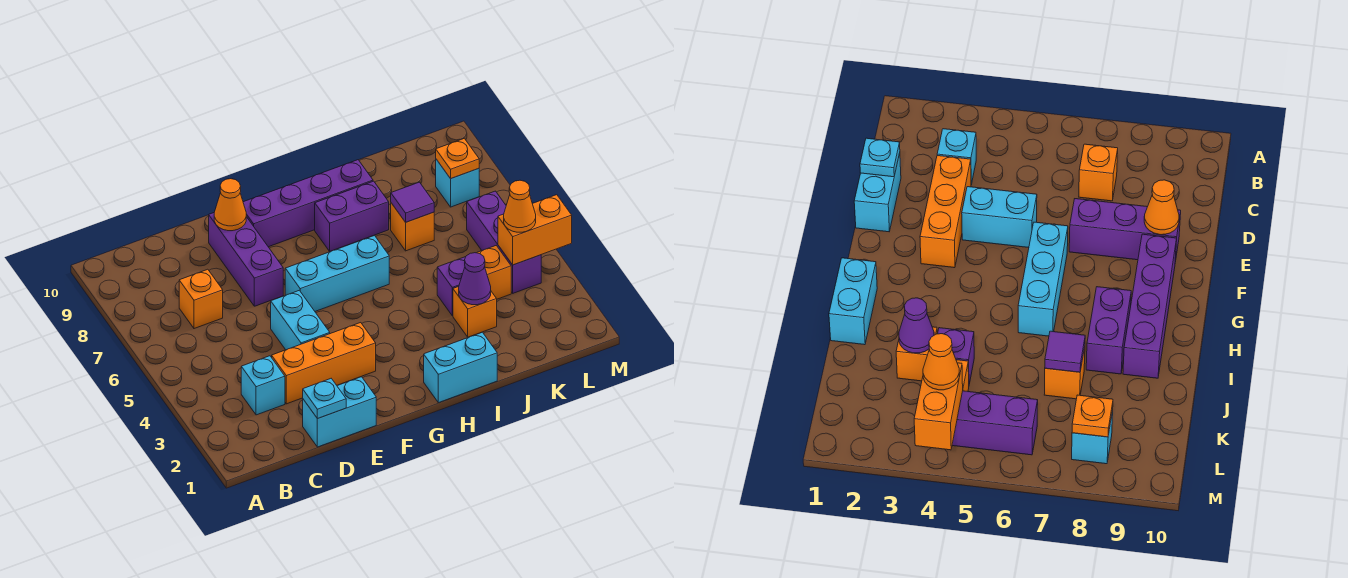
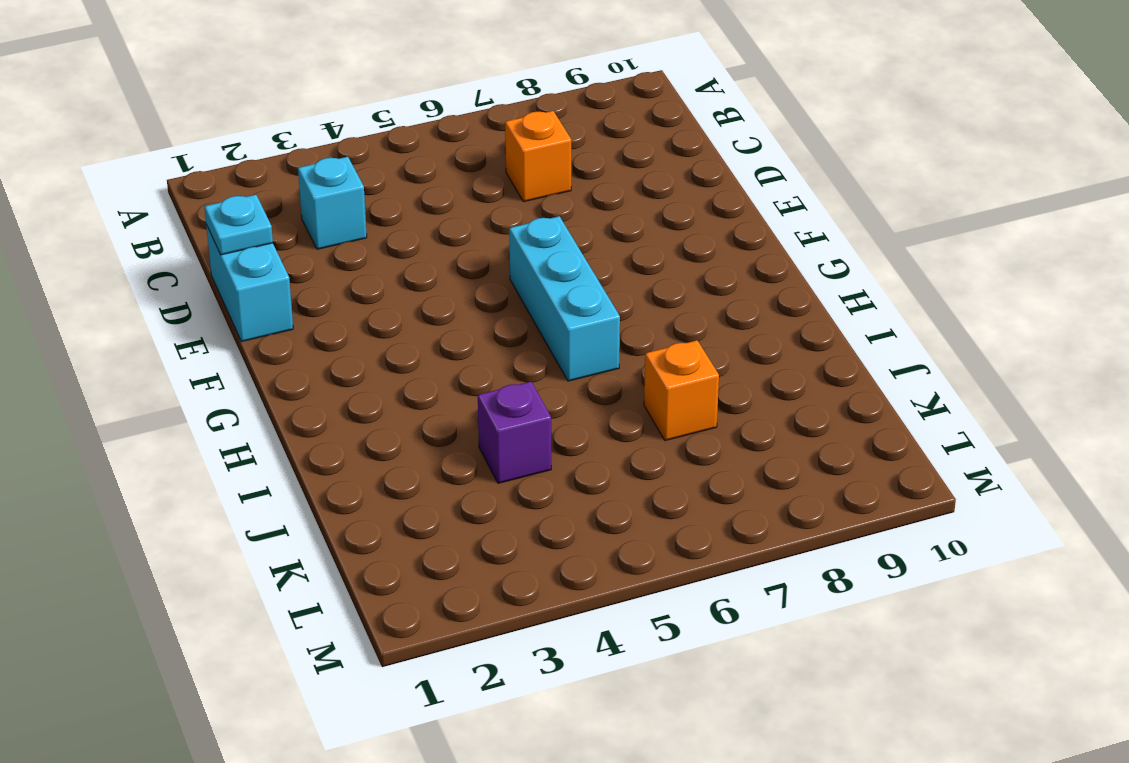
none -> orange brick D3:F3 level 1
none -> cyan brick E4:E5 level 1
none -> purple brick E7:E9 level 1

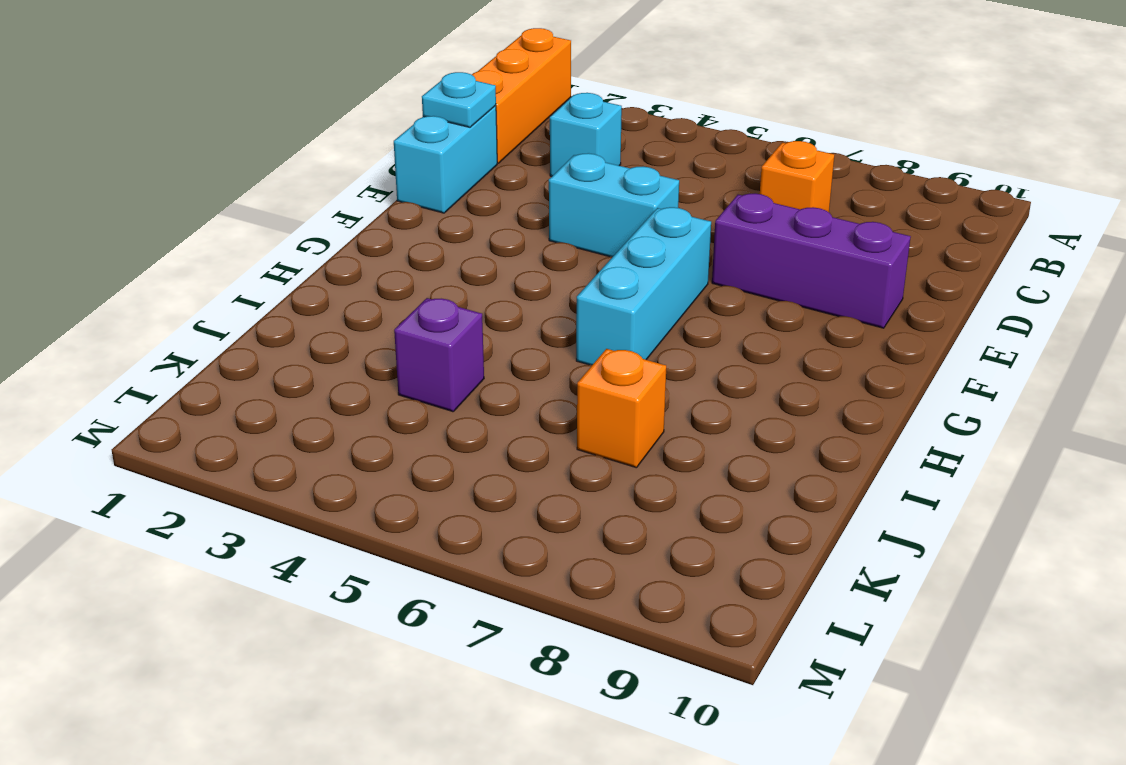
orange brick A1:C1 level 1 -> orange brick D3:F3 level 1
none -> purple brick F9:I9 level 1
none -> cyan brick H1:I1 level 1
none -> purple brick H8:I8 level 1

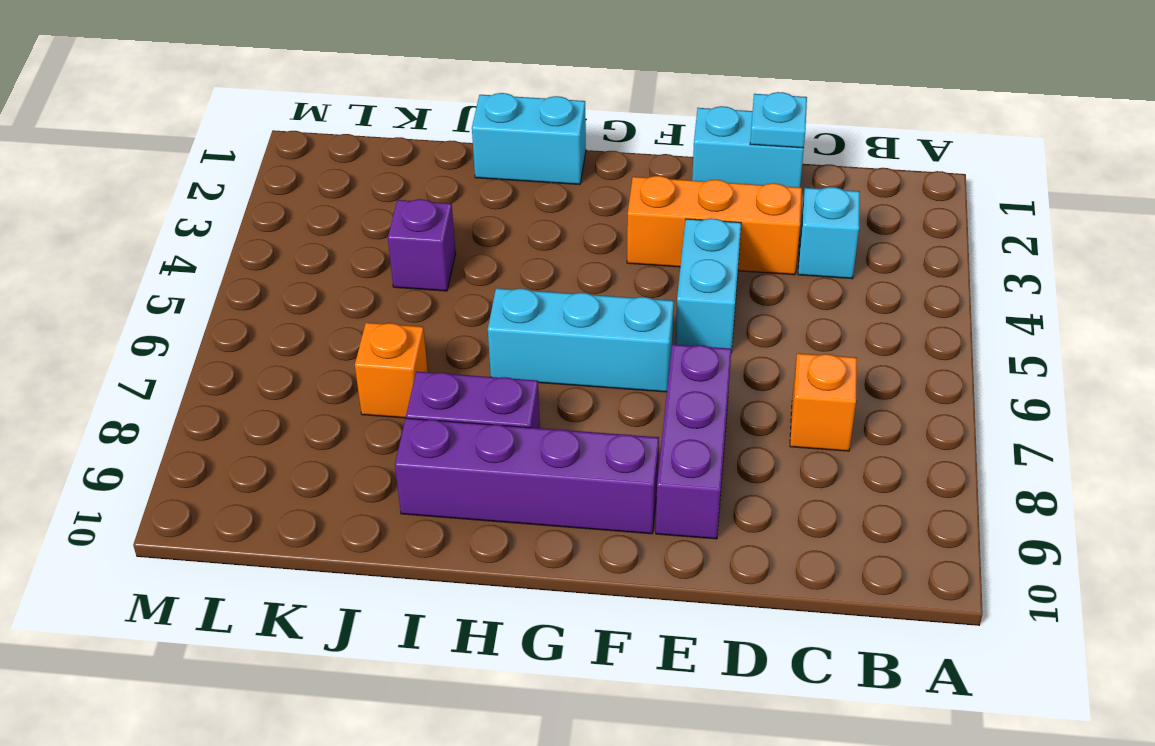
none -> orange brick J3 level 1
none -> orange brick K4 level 1
none -> purple brick L4:L6 level 1

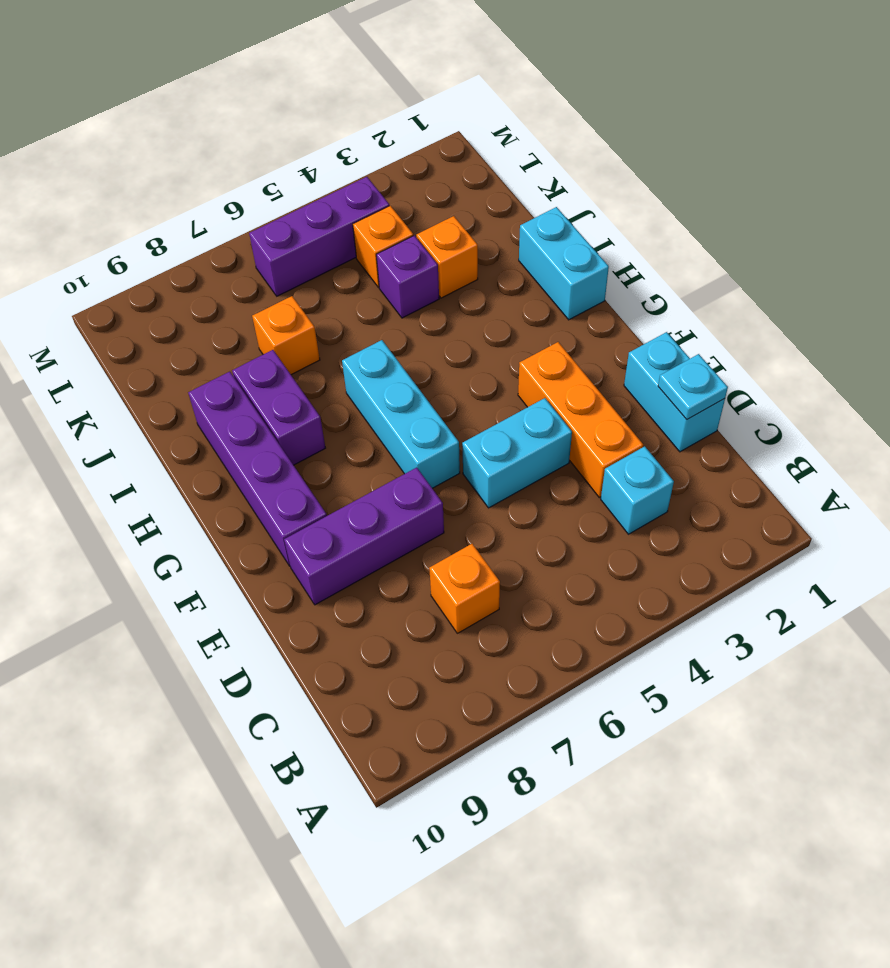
none -> cyan brick L8 level 1
none -> orange cone E9 level 2
none -> purple cone J3 level 2

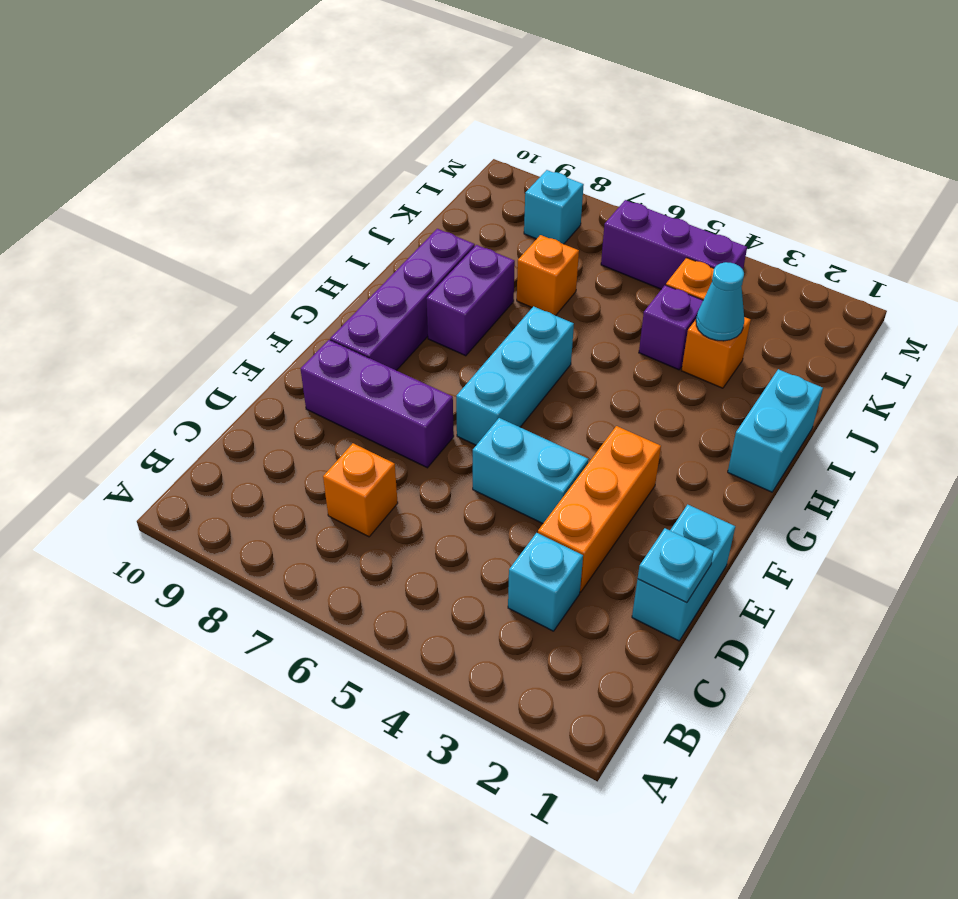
cyan cone J3 level 2 -> purple cone J3 level 2
none -> orange cone E9 level 2
none -> purple tile J7 level 2
none -> orange brick L4:M4 level 2

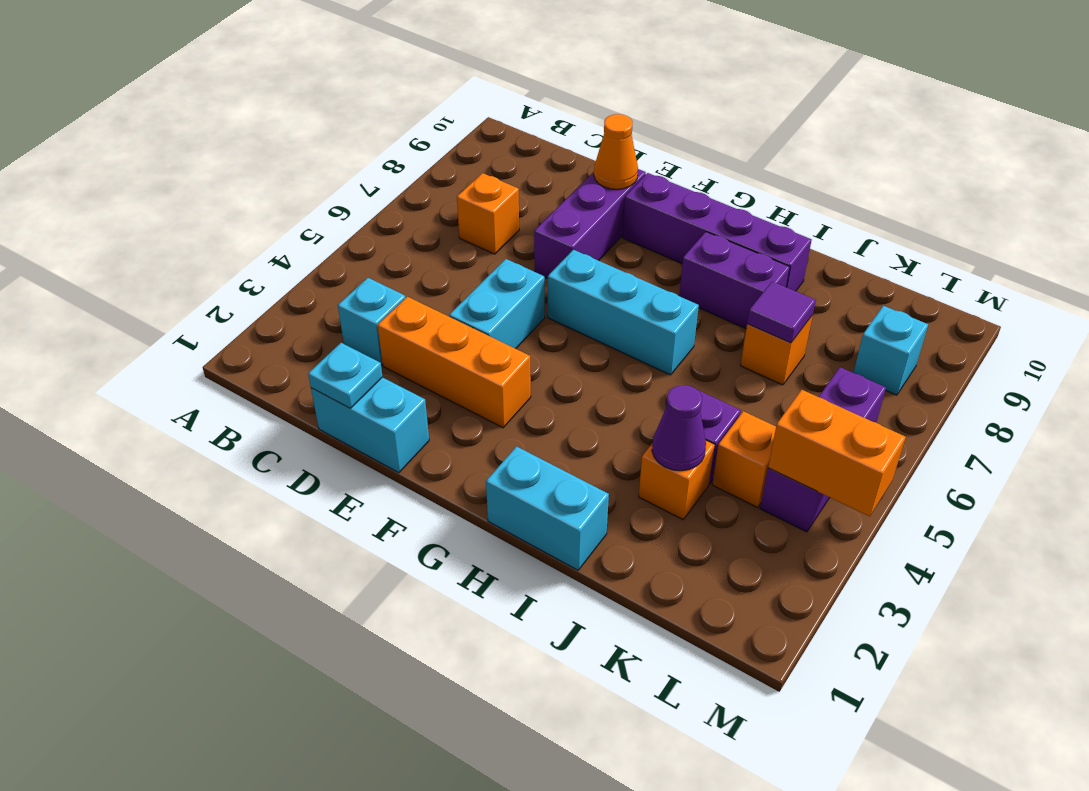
none -> orange plate L8 level 2
none -> orange cone L4 level 3

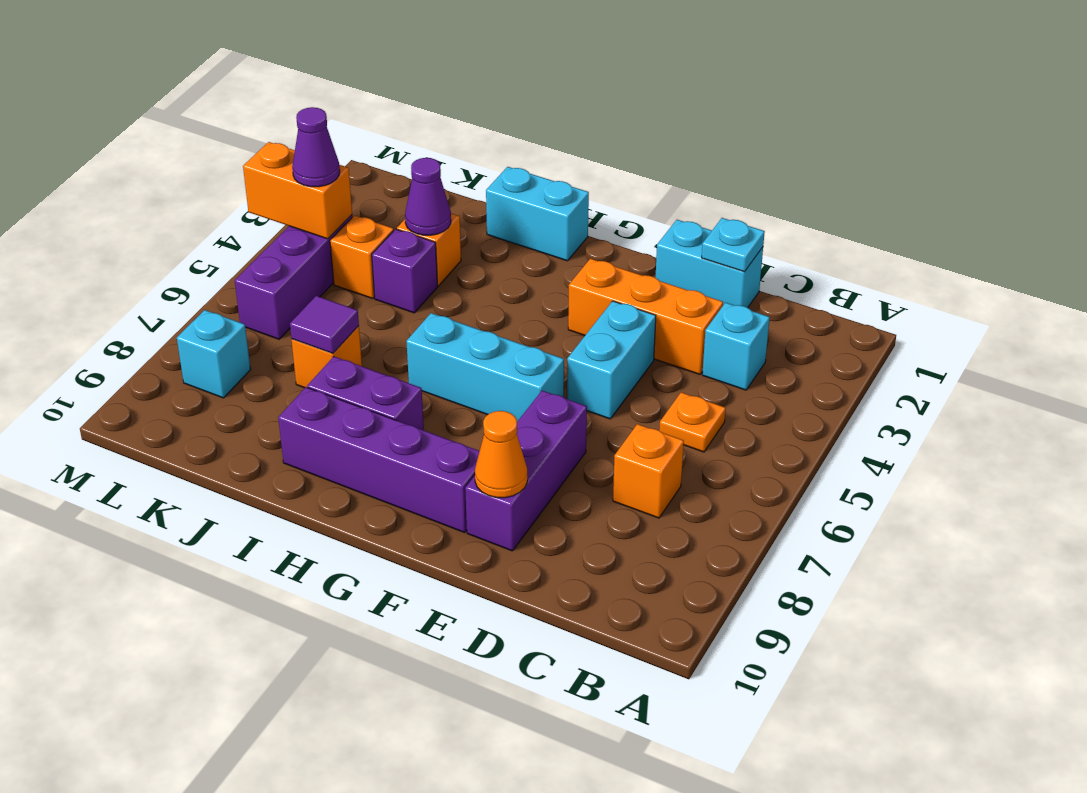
orange plate C5 level 1 -> orange plate L8 level 2
purple cone L4 level 3 -> orange cone L4 level 3

